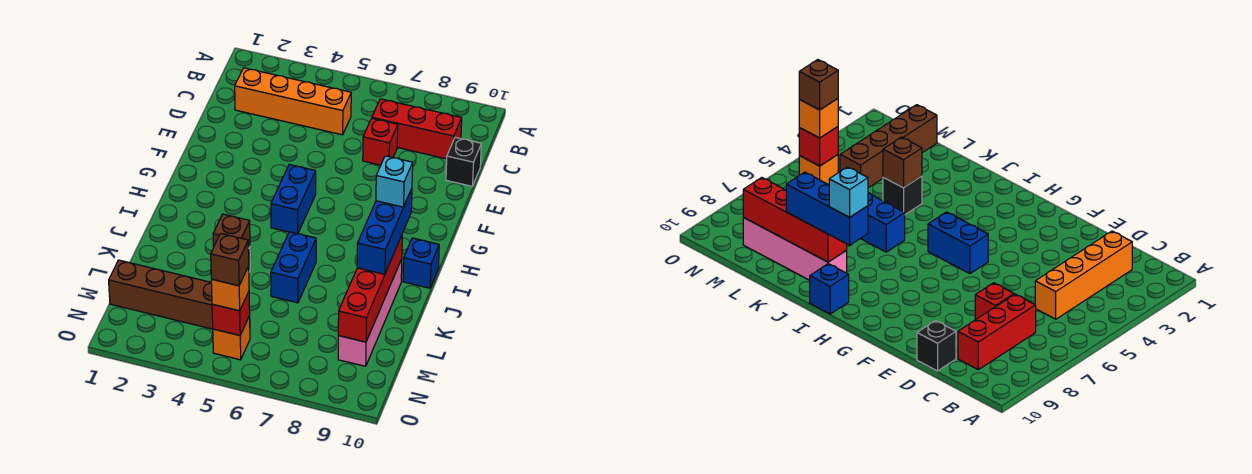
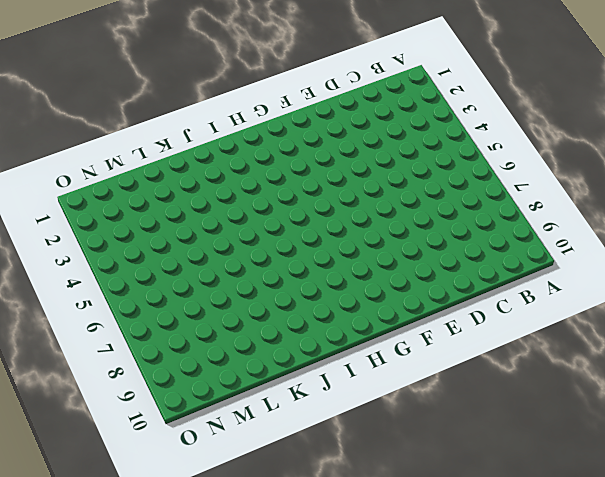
none -> orange brick C2:C5 level 1
none -> red brick C7:C9 level 1
none -> red brick D7 level 1

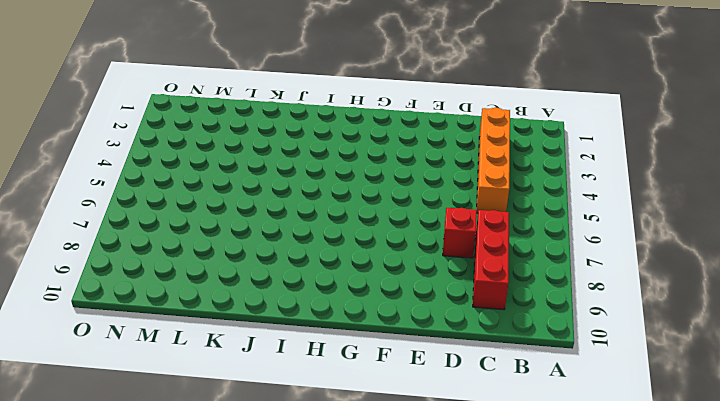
none -> black brick D10 level 1
none -> blue brick G5:H5 level 1
none -> blue brick I10 level 1

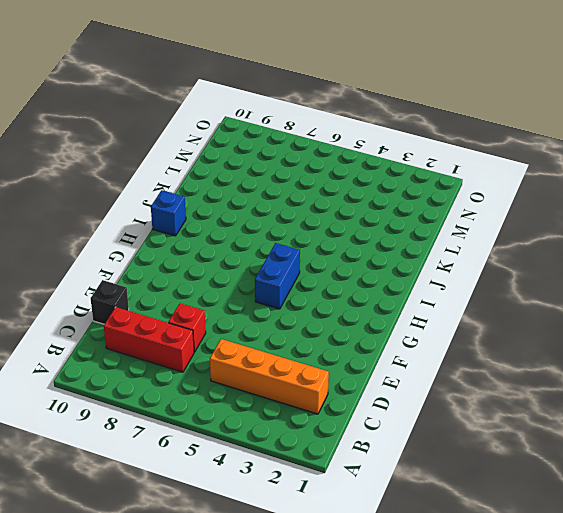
none -> blue brick J6:K6 level 1
none -> pink brick J9:M9 level 1
none -> black brick K4 level 1

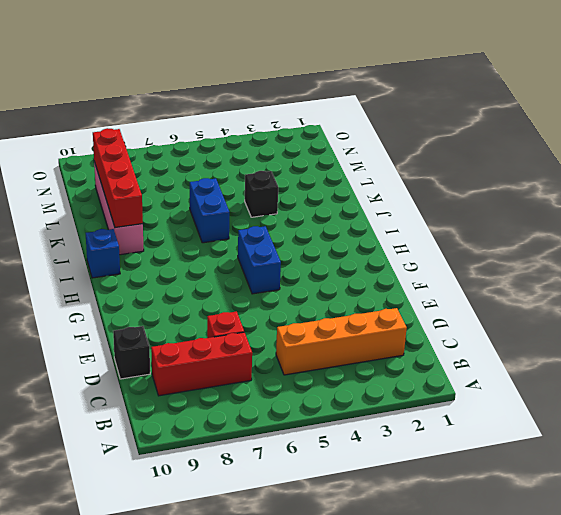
none -> brown brick M1:M4 level 1
none -> orange brick N5 level 1
none -> brown brick K4 level 2

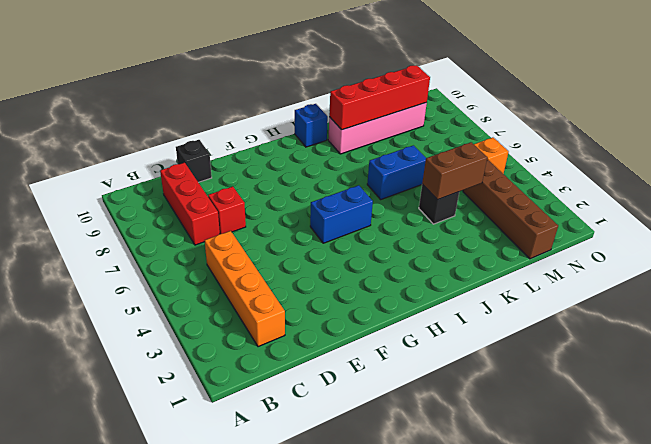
brown brick K4:L4 level 2 -> brown brick K4 level 2
none -> red brick N5 level 2
none -> blue brick I9:K9 level 3
none -> orange brick N5 level 3

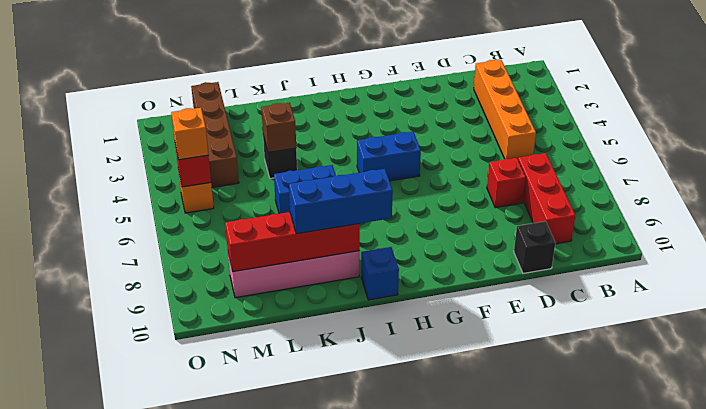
none -> cyan brick I9 level 4
none -> brown brick N5 level 4

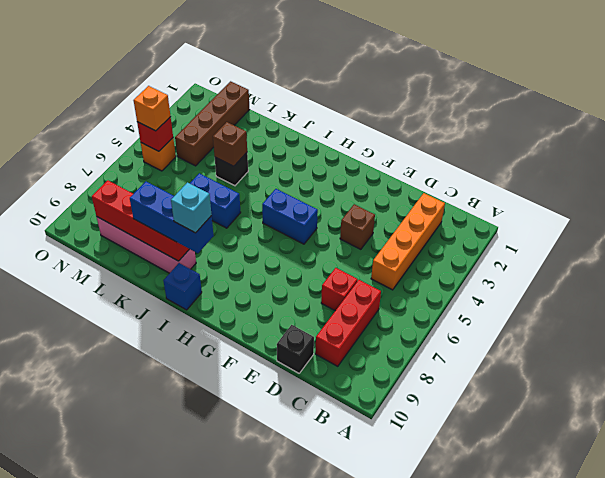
brown brick E4 level 1 -> brown brick N5 level 4

